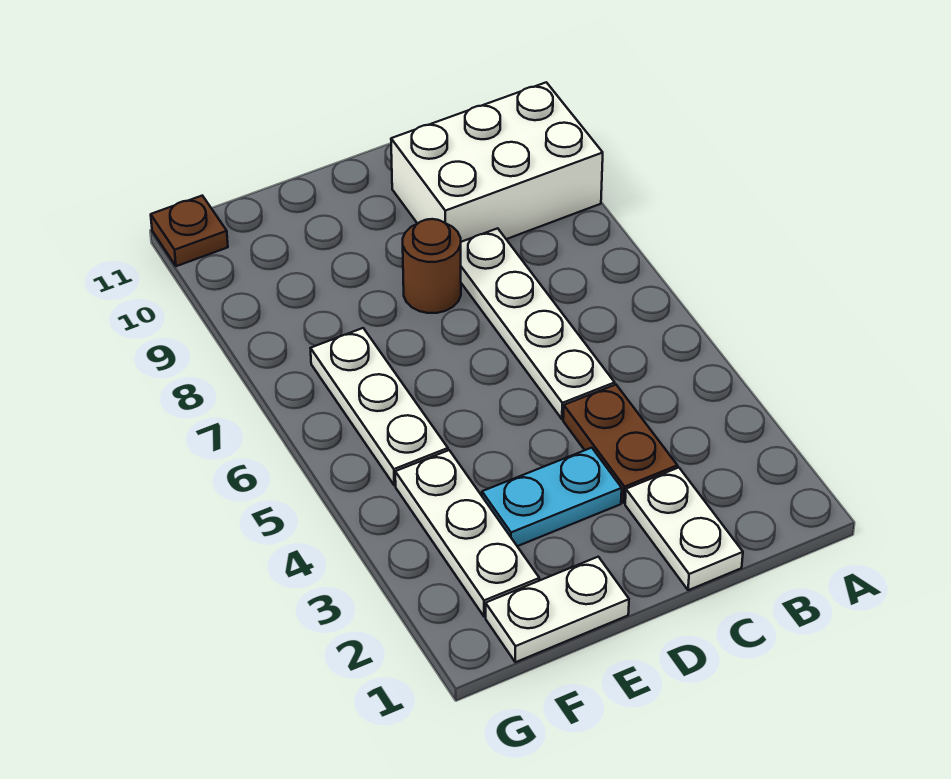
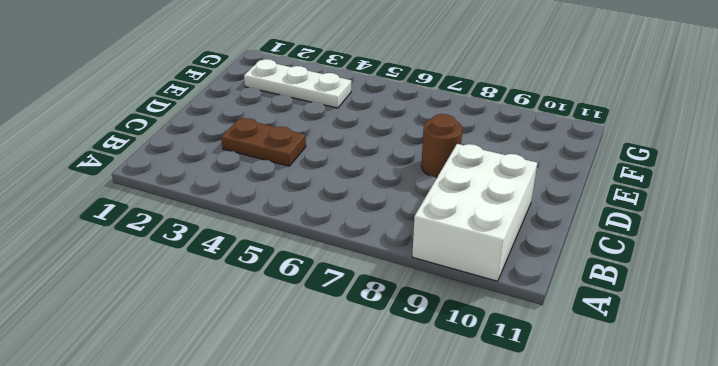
none -> white plate C1:C2 level 1
none -> white plate C5:C8 level 1

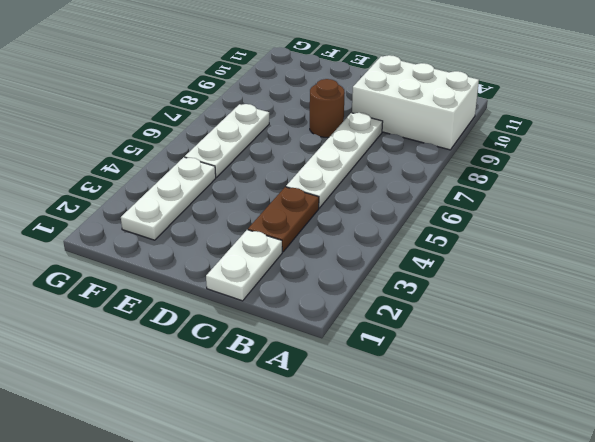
none -> cyan plate D3:E3 level 1
none -> white plate E1:F1 level 1

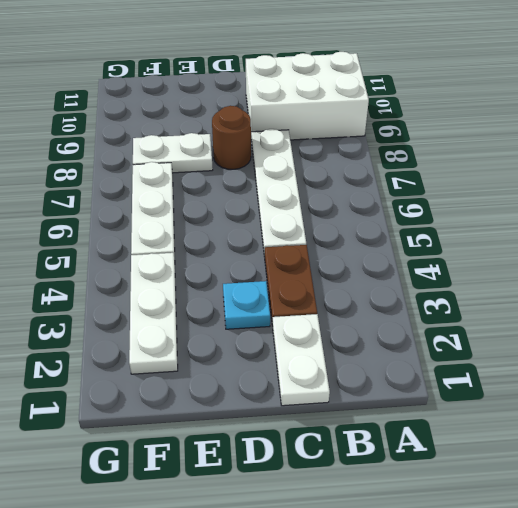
cyan plate D3 level 1 -> cyan plate D3:E3 level 1
white plate E8:F8 level 1 -> white plate E1:F1 level 1
none -> brown plate G11 level 1

